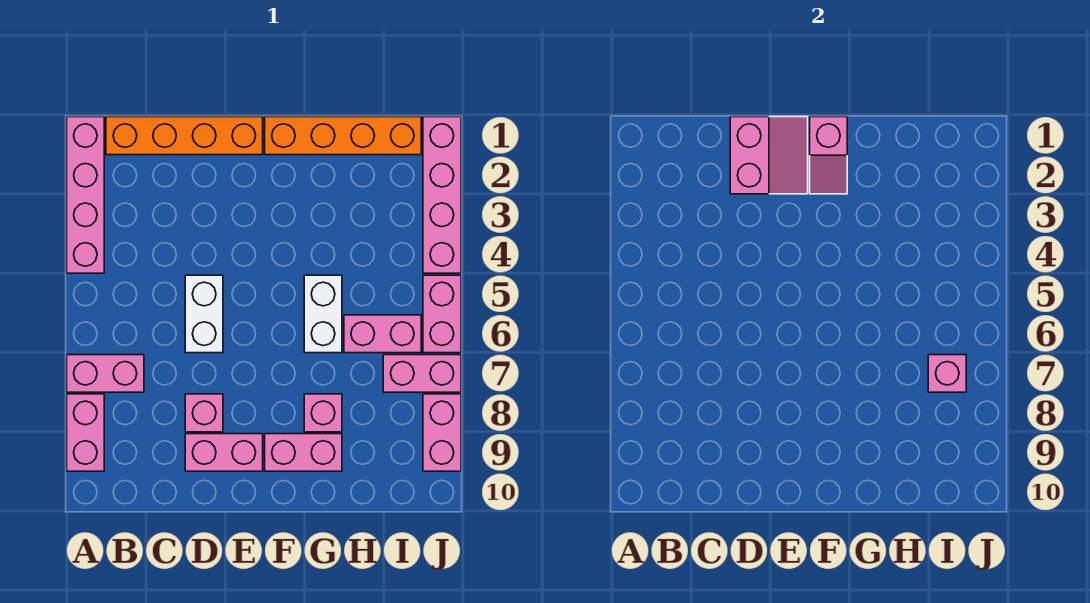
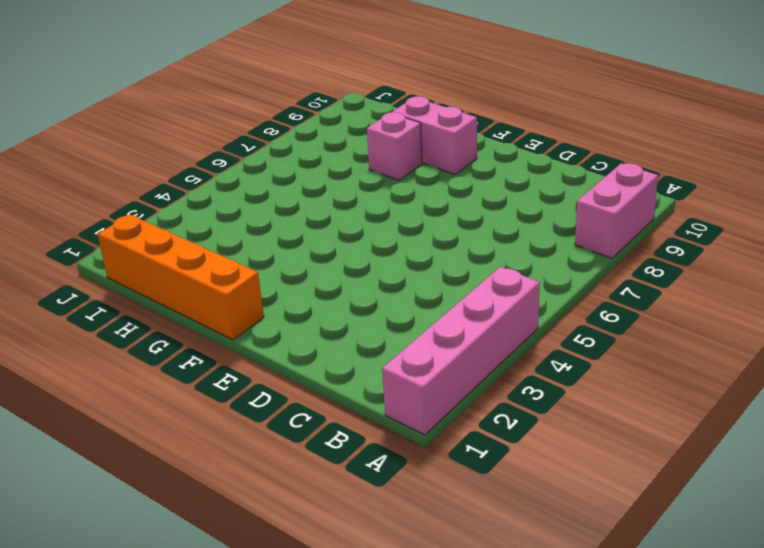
none -> pink brick A7:B7 level 1
none -> orange brick B1:E1 level 1
none -> white brick D5:D6 level 1

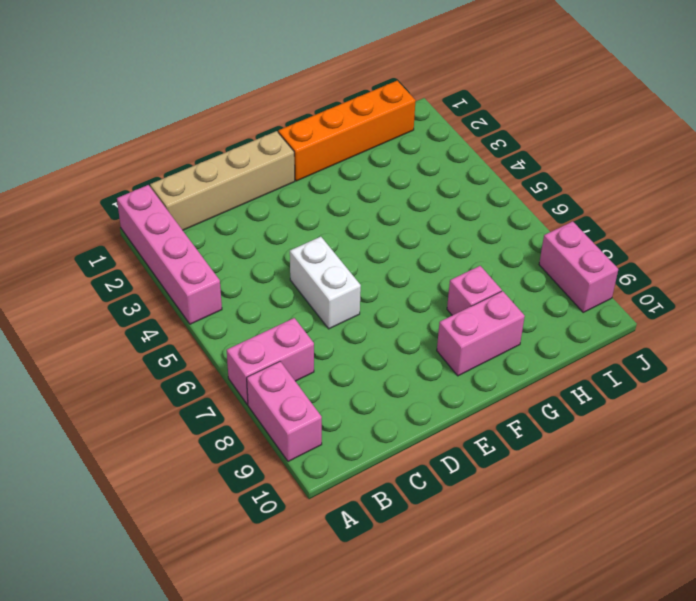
tan brick B1:E1 level 1 -> orange brick B1:E1 level 1
none -> pink brick D8 level 1
none -> pink brick D9:E9 level 1
none -> white brick G5:G6 level 1

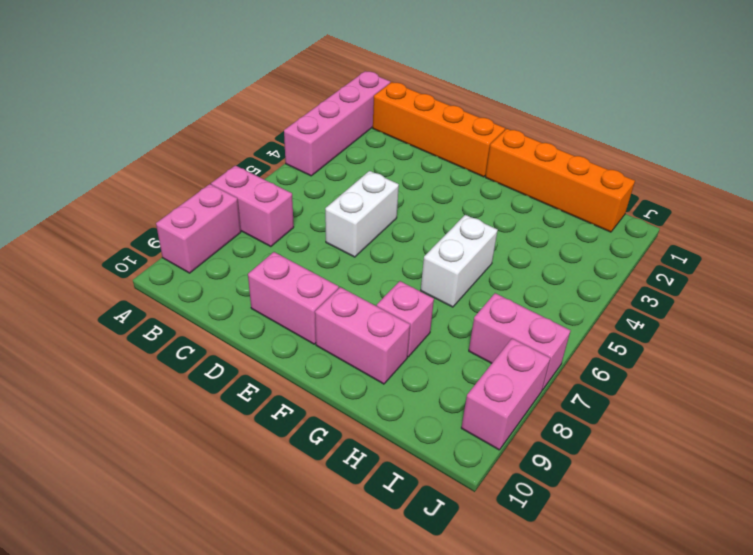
none -> pink brick D8 level 1
none -> pink brick H6:I6 level 1
none -> pink brick J1:J4 level 1

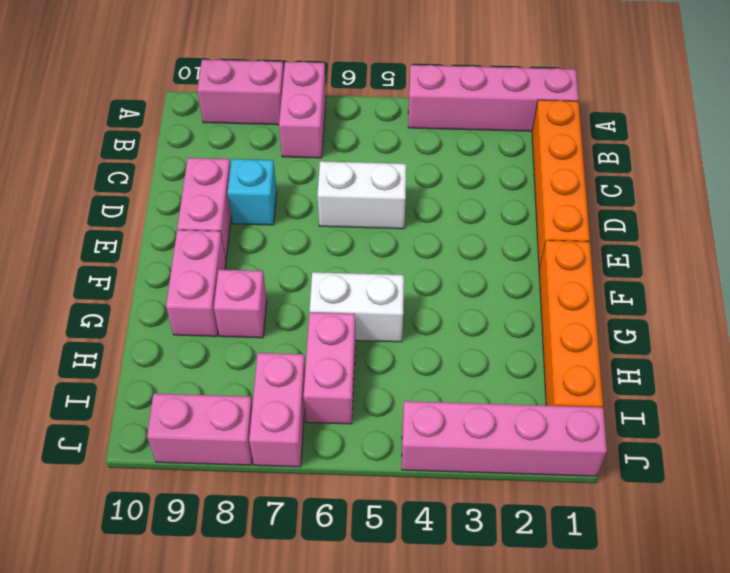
cyan brick D8 level 1 -> pink brick D8 level 1
none -> pink brick J5:J6 level 1
none -> pink slope D1:E2 level 2 top D
none -> pink slope F1:F2 level 2 top 1

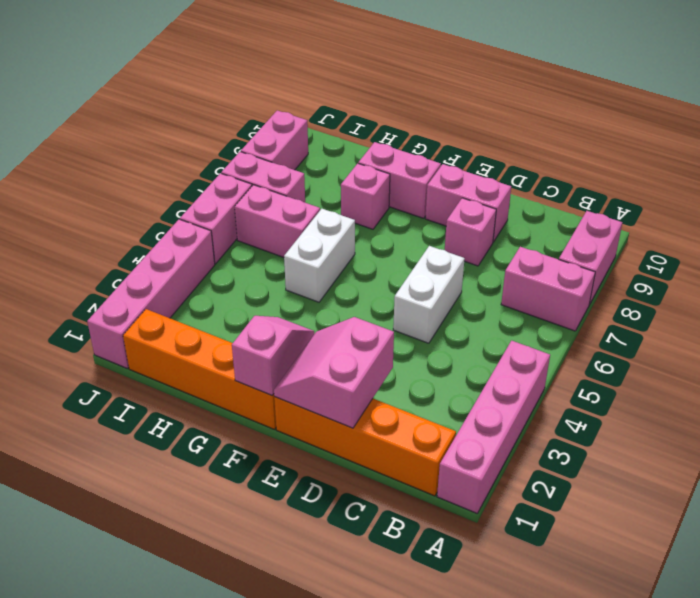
none -> pink brick I7 level 2

